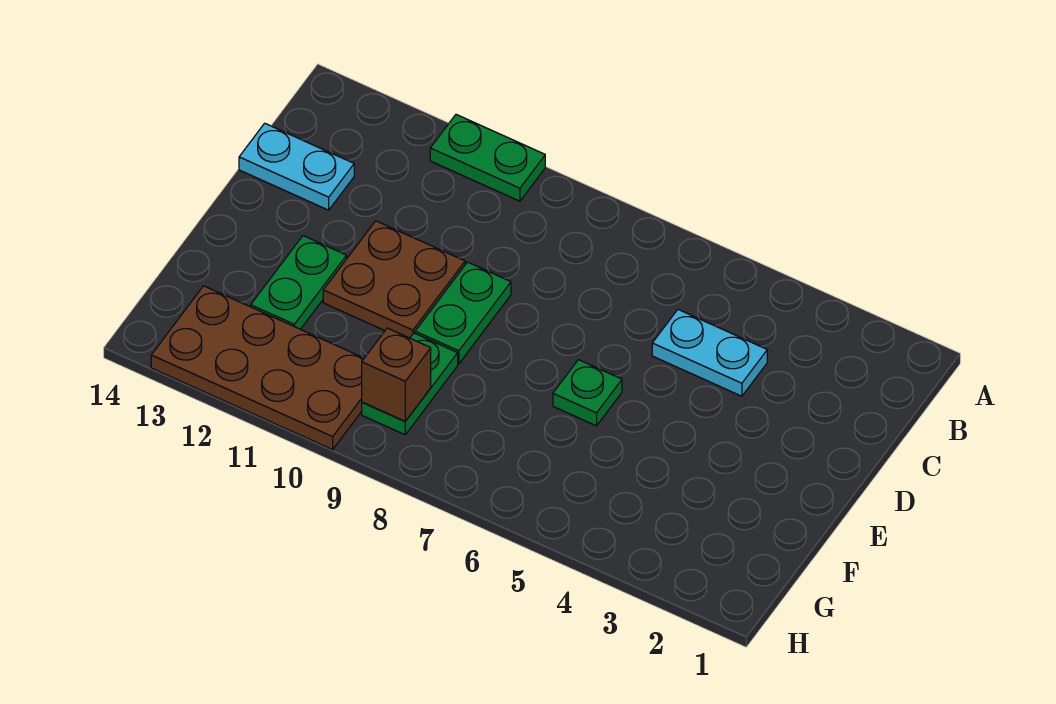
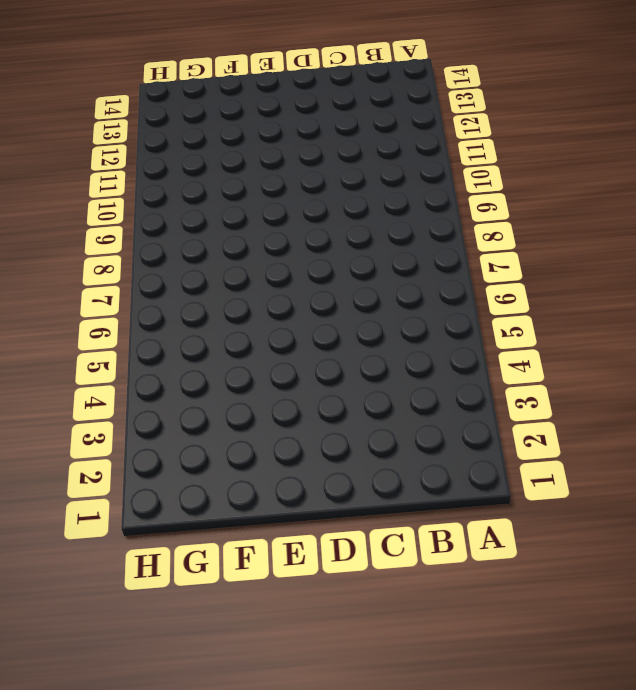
none -> green plate A10:A11 level 1
none -> cyan plate C4:C5 level 1

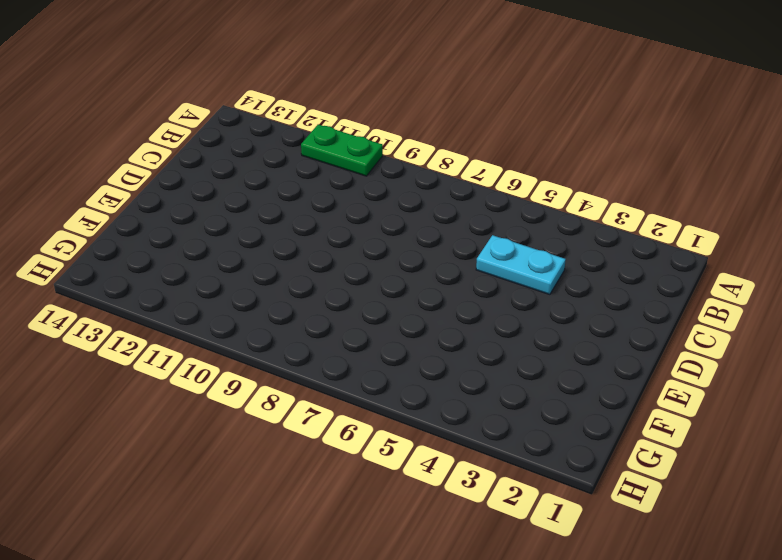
none -> cyan plate C13:C14 level 1
none -> green plate D9:E9 level 1

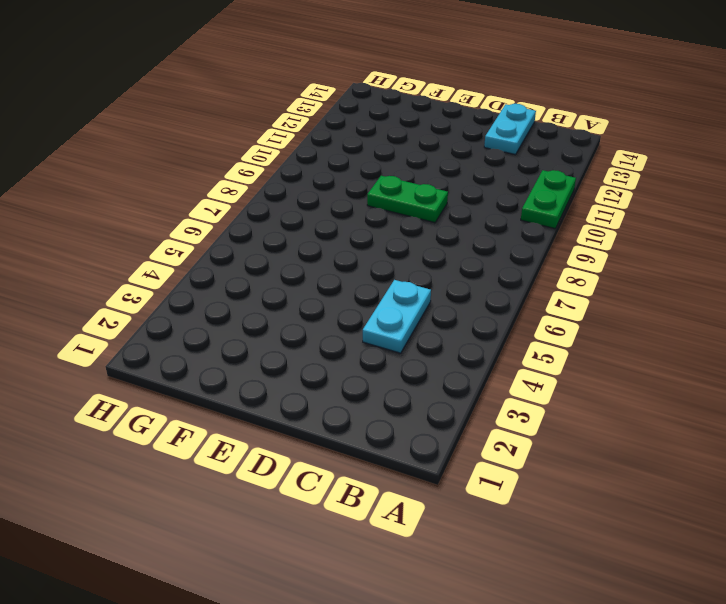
none -> brown plate D10:E11 level 1
none -> green plate E6 level 1

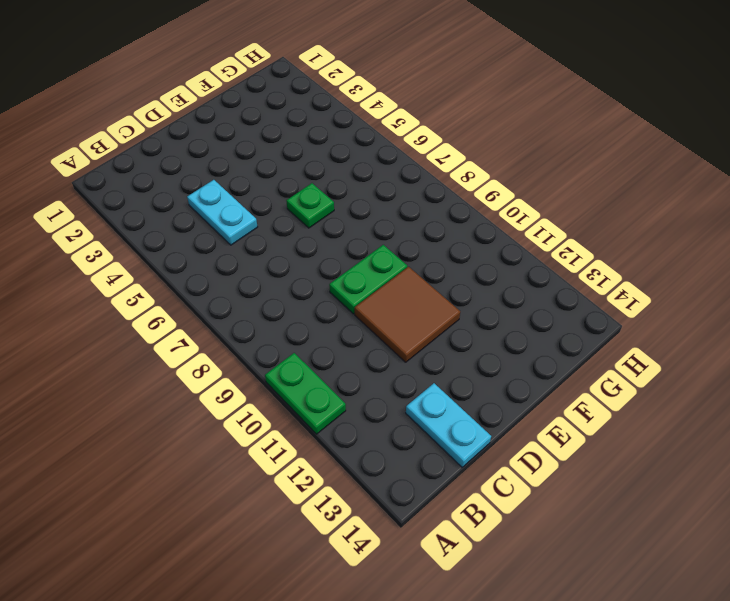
brown tile D10:E11 level 1 -> brown plate D10:E11 level 1
none -> green plate E12:F12 level 1
none -> green plate F9:G9 level 1

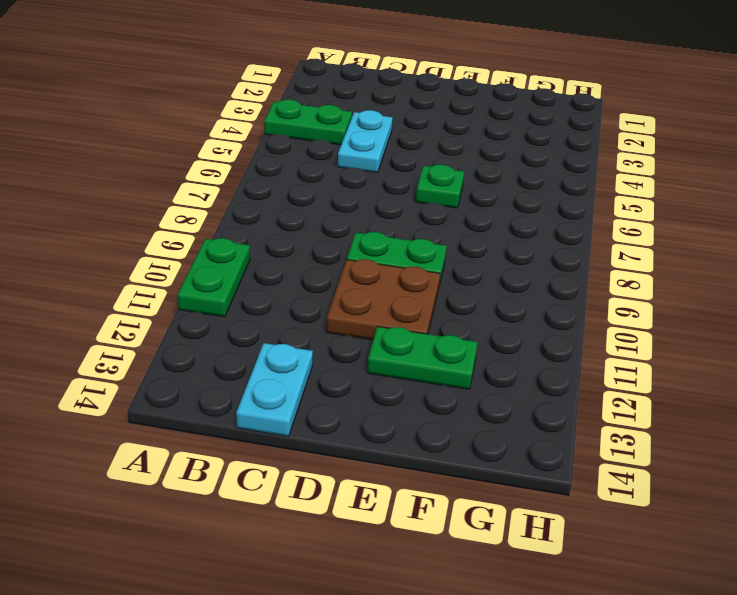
green plate A4:B4 level 1 -> green plate F9:G9 level 1
none -> brown plate G10:H13 level 1
none -> brown brick G9 level 2

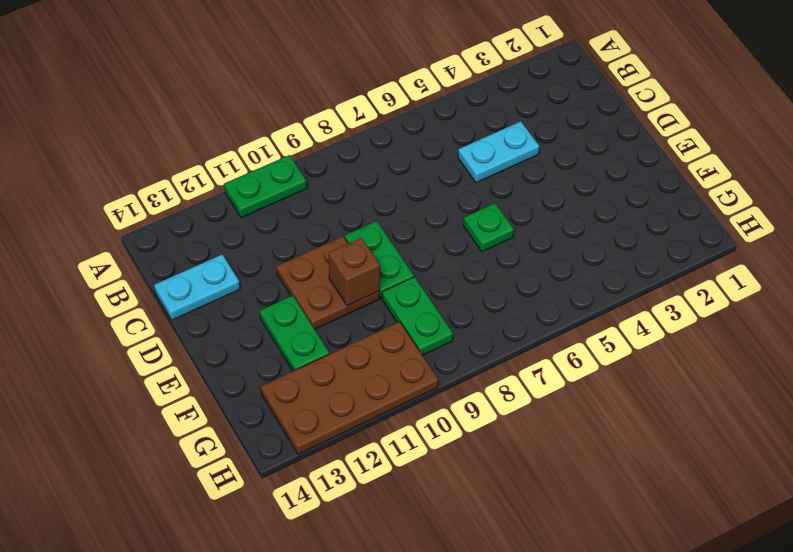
brown brick E10 level 2 -> brown brick G9 level 2

